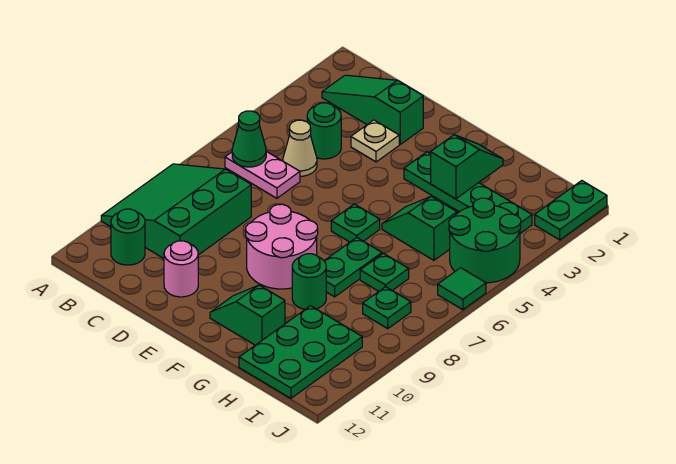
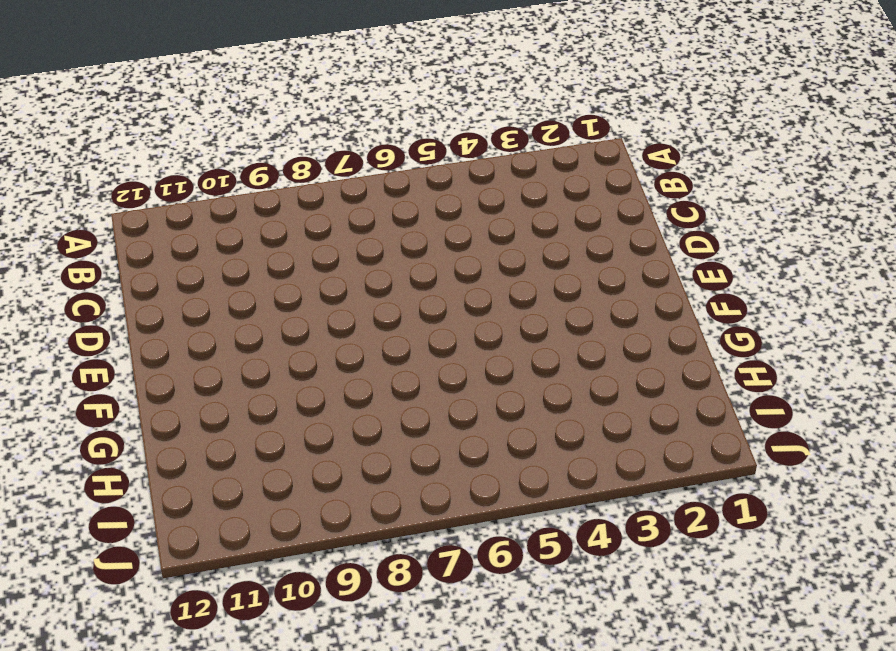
none -> green slope A8:C10 level 1 top C
none -> green slope B2:D2 level 1 top D
none -> pink plate B6:C6 level 1

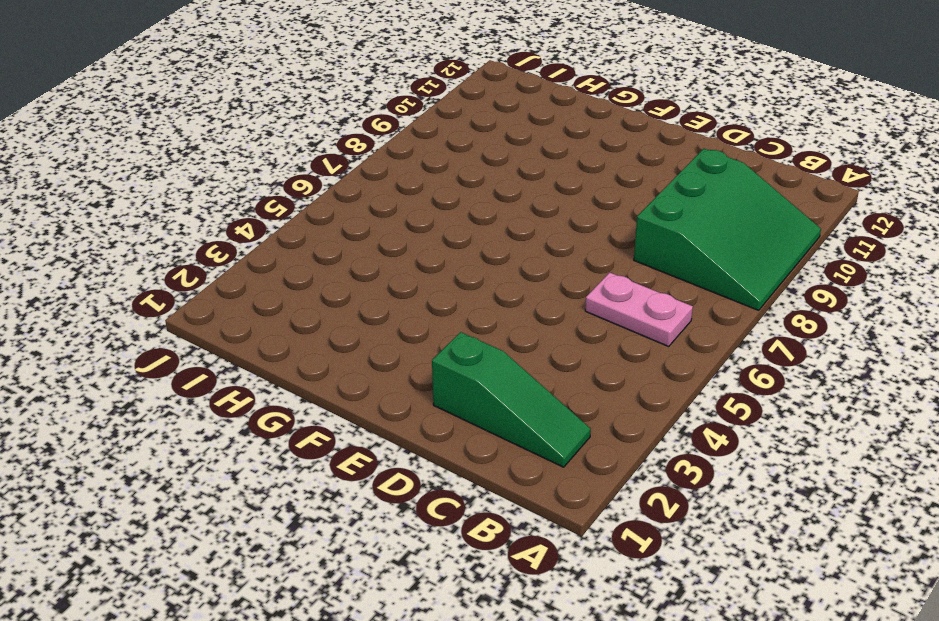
none -> green round brick B11 level 1
none -> green round brick C4 level 1
none -> tan cone C5 level 1

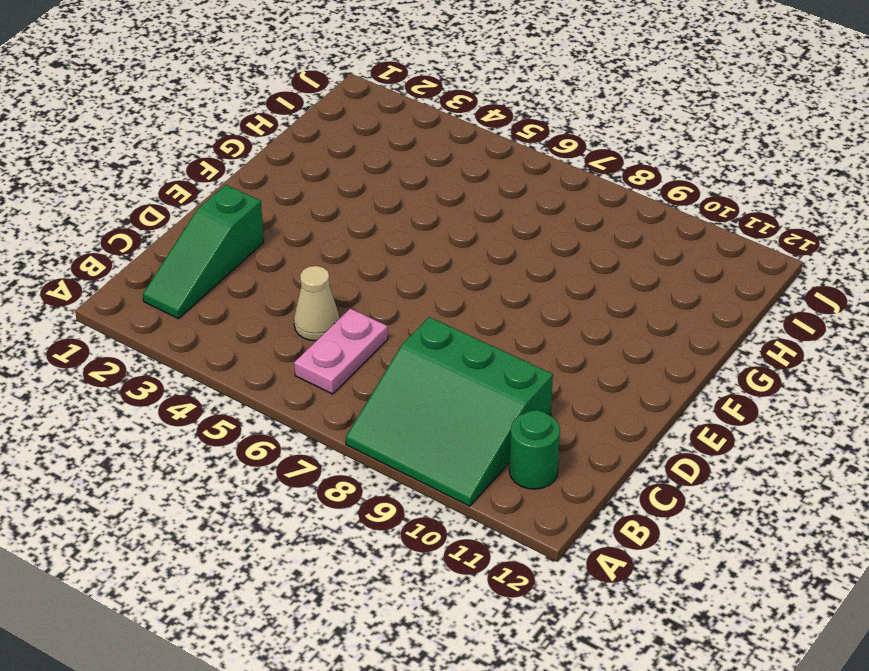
none -> green round brick C4 level 1
none -> tan plate D3 level 1
none -> pink round brick D11 level 1

